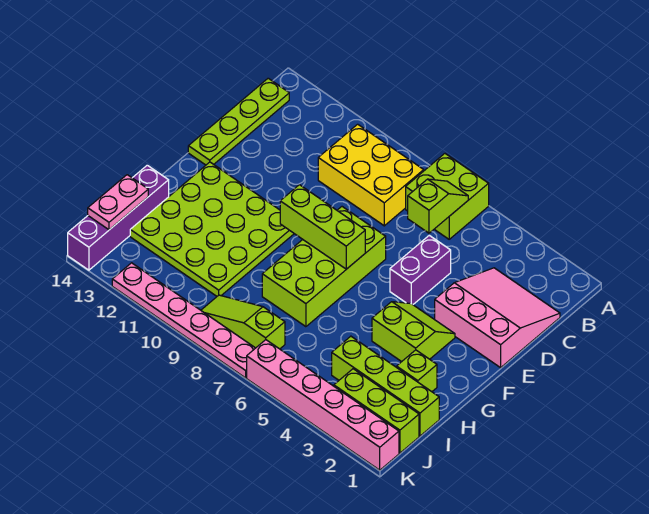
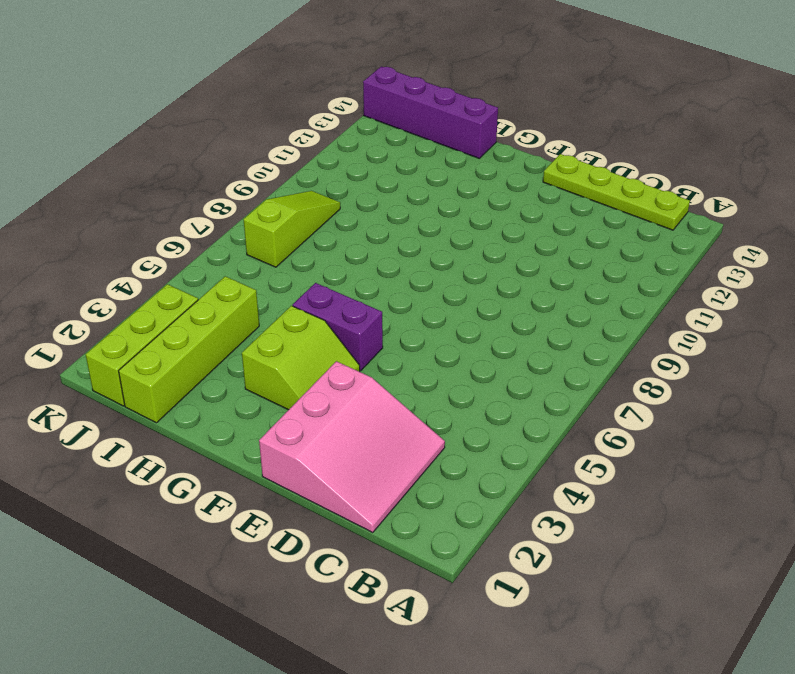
purple brick F5:G5 level 1 -> purple brick D5:E5 level 1
none -> lime brick A6:B7 level 1
none -> yellow brick B8:C10 level 1
none -> lime brick E7:H8 level 1

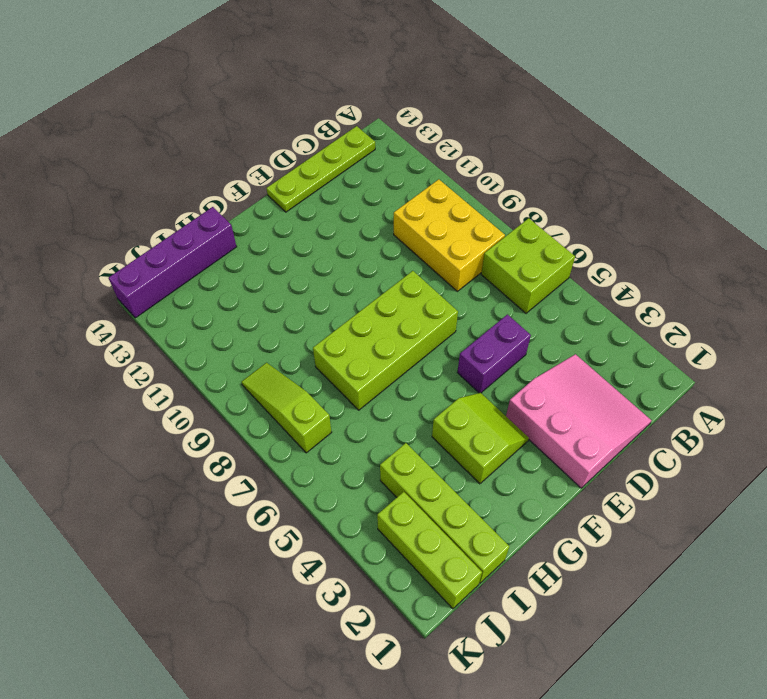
none -> lime plate F10:I13 level 1
none -> lime brick H2 level 1
none -> pink brick K1:K6 level 1

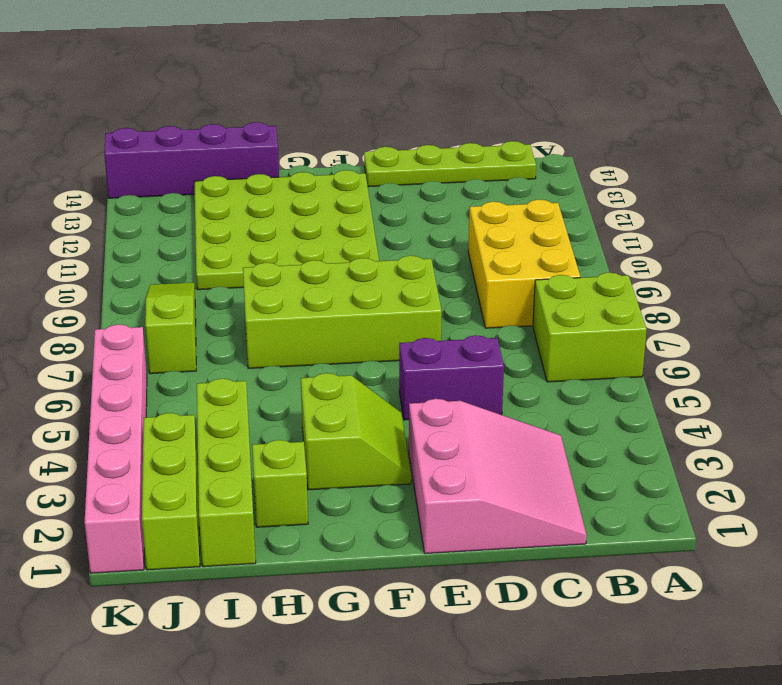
none -> pink plate K7:K12 level 1
none -> lime slope B6:C6 level 2 top C
none -> lime brick F7:F9 level 2

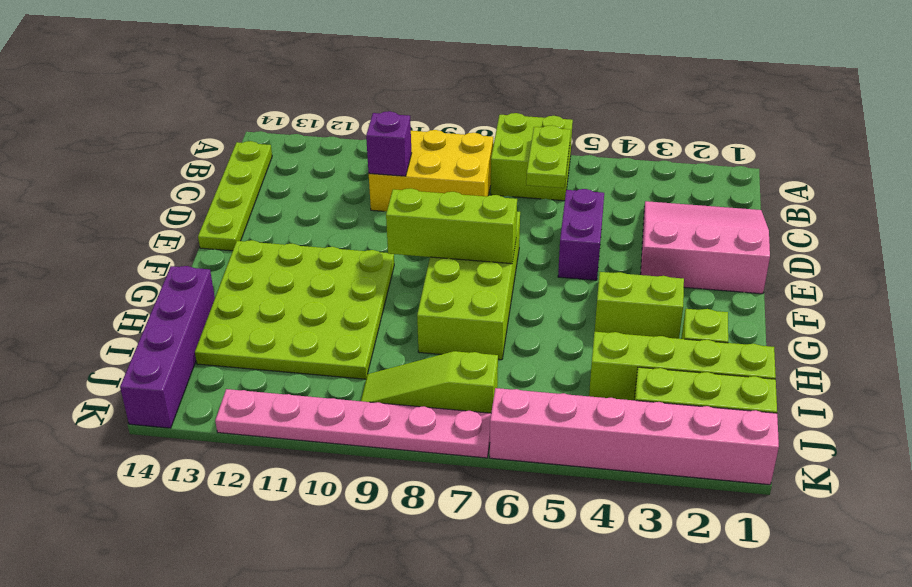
lime plate B6:C6 level 2 -> lime slope B6:C6 level 2 top C
purple brick C10 level 2 -> none
none -> pink plate I14:J14 level 2

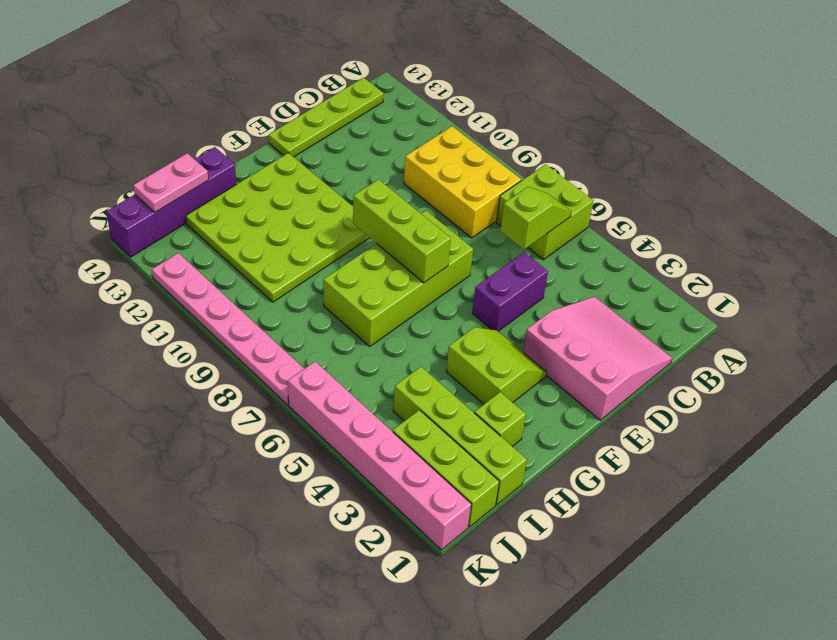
none -> lime slope J7:J9 level 1 top 7

